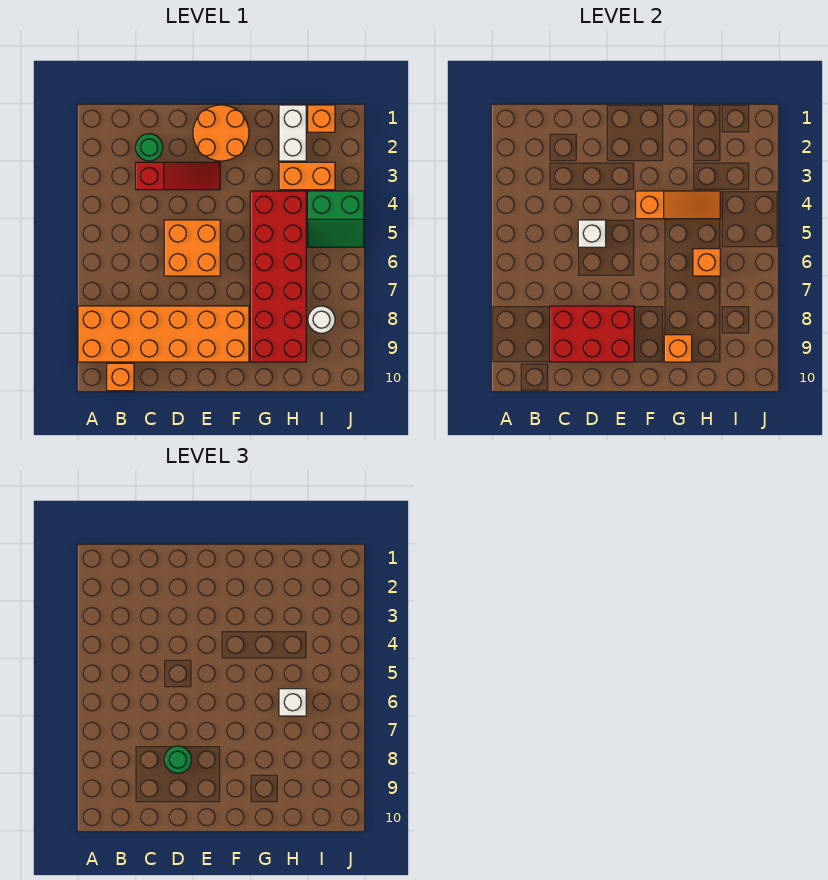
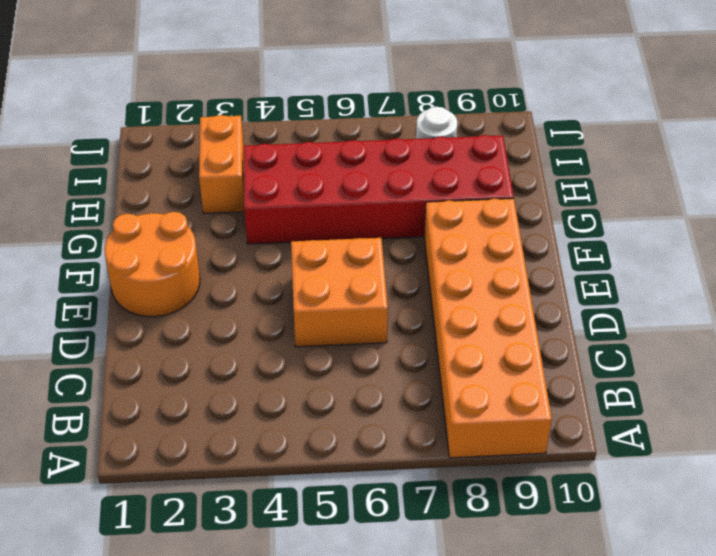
none -> orange brick B10 level 1
none -> green round brick C2 level 1
none -> red slope C3:E3 level 1 top C

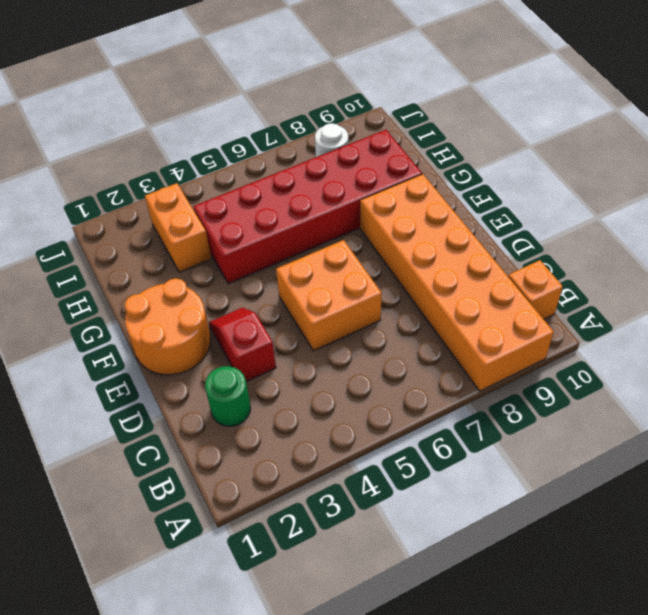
red slope D3:E3 level 1 top D -> red slope C3:E3 level 1 top C
none -> white brick H1:H2 level 1
none -> orange brick I1 level 1
none -> green slope I4:J5 level 1 top 4

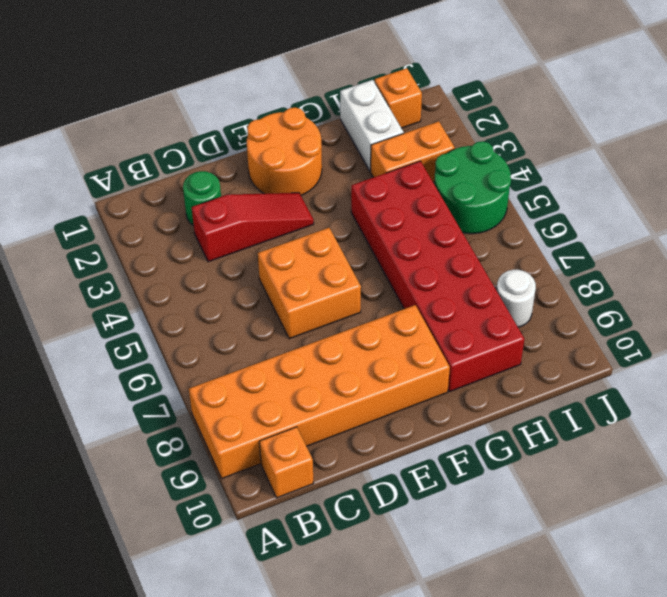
green round brick I4:J5 level 1 -> green slope I4:J5 level 1 top 4
none -> red brick C8:E9 level 2
none -> white brick D5 level 2
none -> orange slope F4:H4 level 2 top F

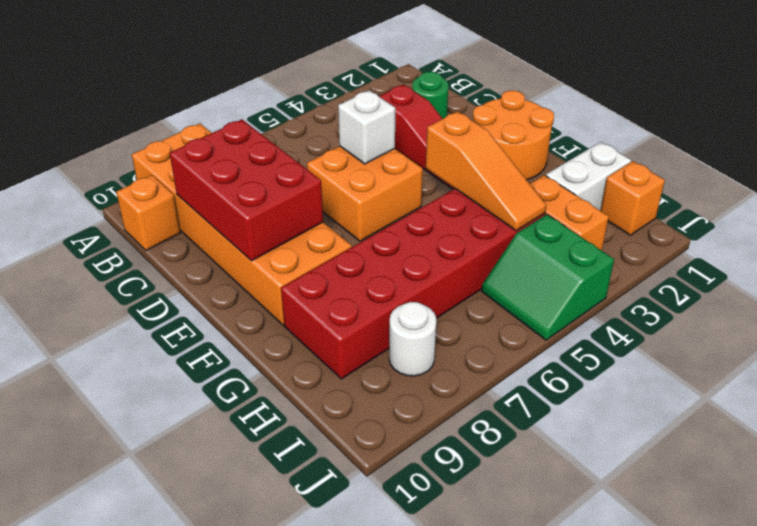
none -> orange brick G9 level 2
none -> orange brick H6 level 2
none -> green round brick D8 level 3

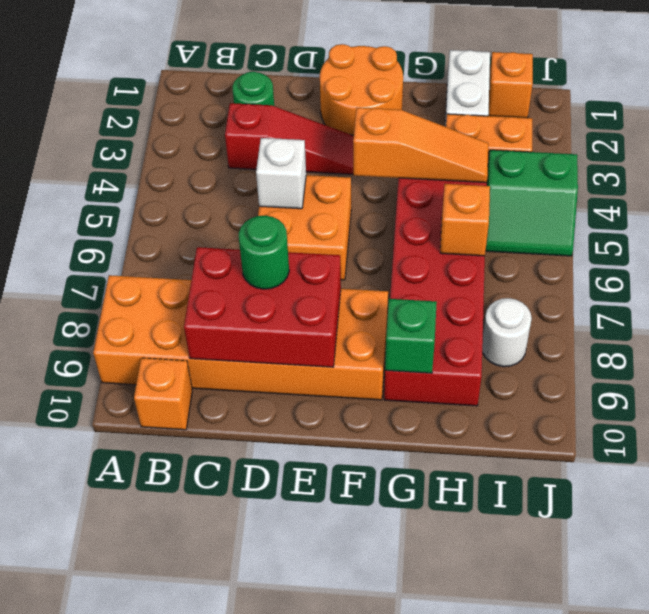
green brick G9 level 2 -> orange brick G9 level 2
none -> white brick H6 level 3

